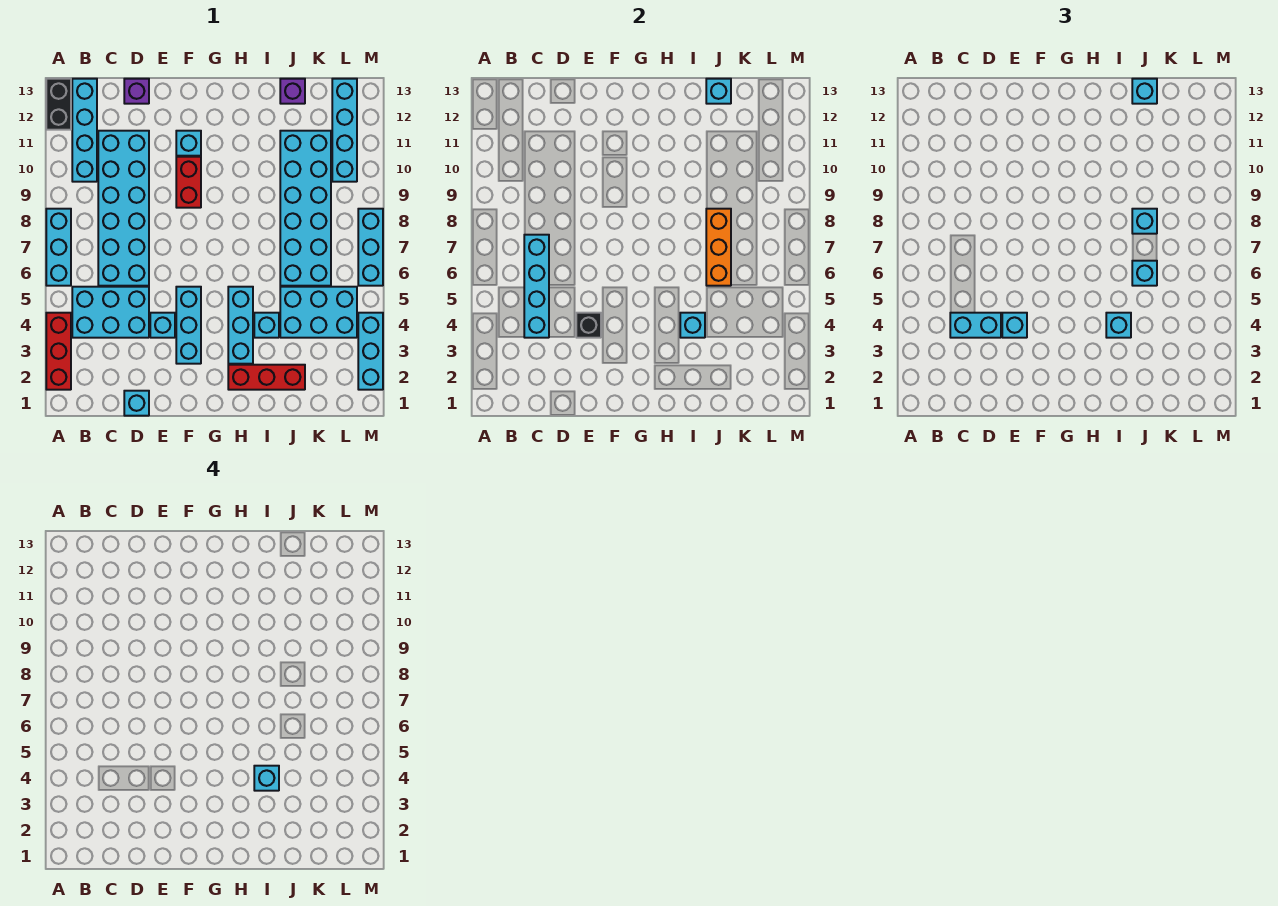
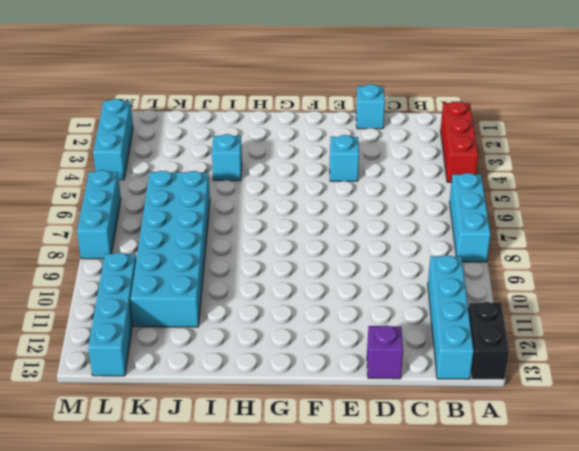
none -> cyan brick B4:D5 level 1
none -> cyan brick C6:D11 level 1
none -> cyan brick F3:F5 level 1
none -> red brick F9:F10 level 1

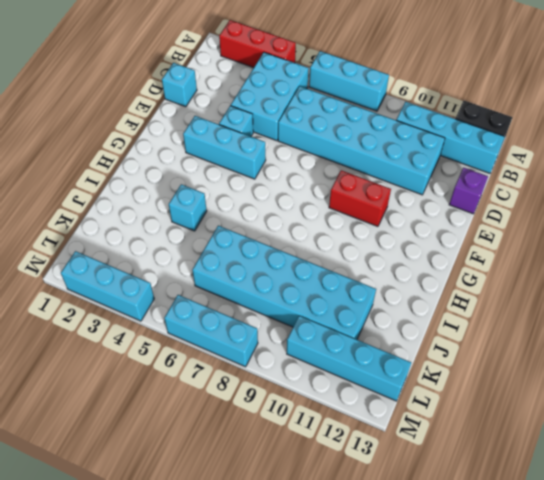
none -> cyan brick F11 level 1
none -> red brick H2:J2 level 1
none -> cyan brick H3:H5 level 1
none -> cyan brick J4:L5 level 1

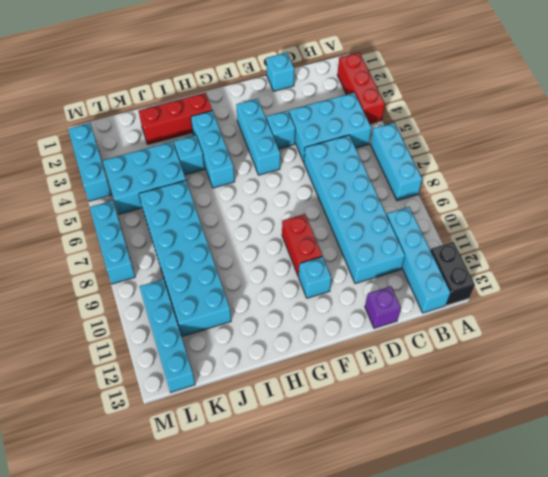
none -> purple brick J13 level 1
none -> cyan brick C4:C7 level 2
none -> black brick E4 level 2
none -> cyan brick I4 level 2

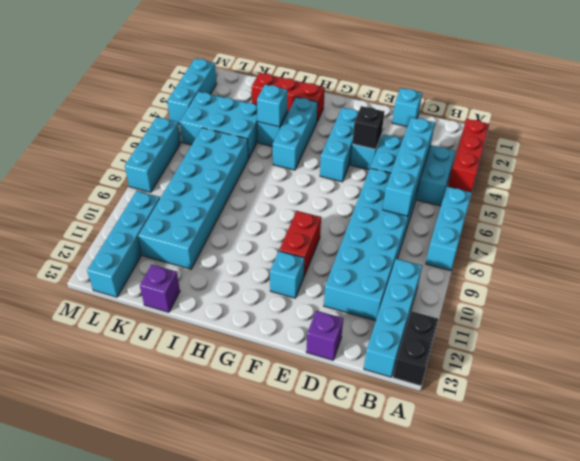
none -> orange brick J6:J8 level 2
none -> cyan brick J13 level 2
none -> cyan brick C4:D4 level 3
none -> cyan brick E4 level 3

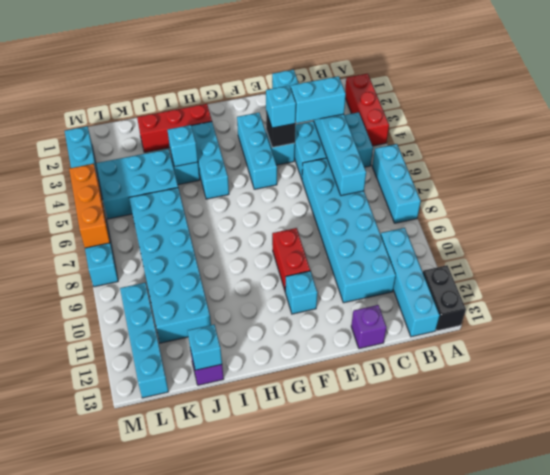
orange brick M5:M7 level 2 -> orange brick J6:J8 level 2
none -> cyan brick I4 level 3
none -> cyan brick J6 level 3
none -> cyan brick J8 level 3
none -> cyan brick J13 level 3

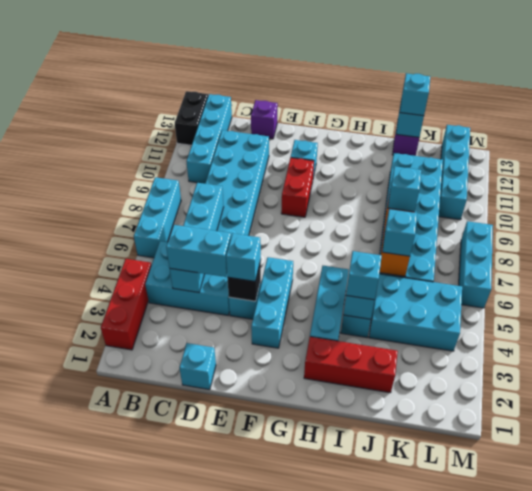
none -> cyan brick M2:M4 level 1
none -> cyan brick I4 level 4

